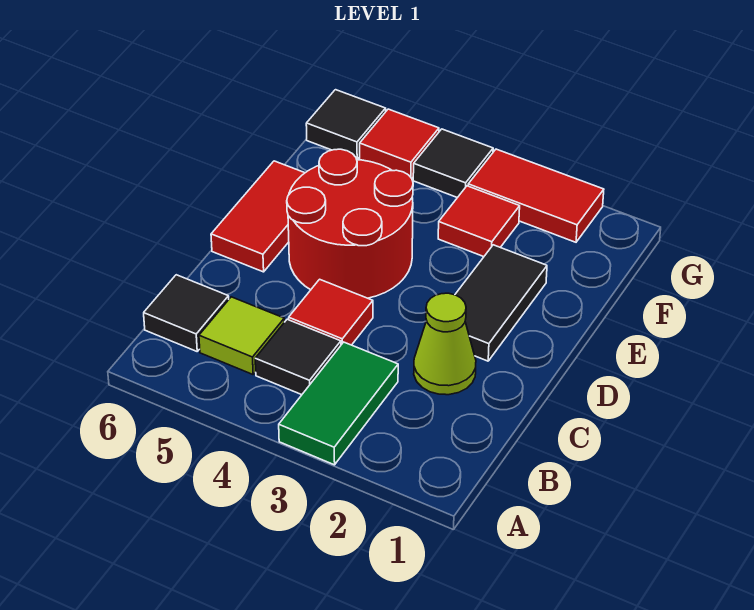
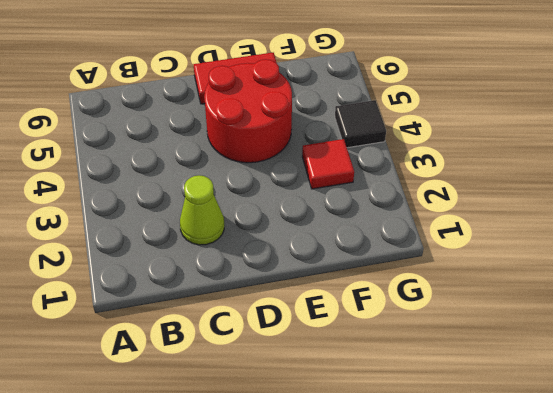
none -> green tile A3:B3 level 1
none -> black tile B4 level 1
none -> lime tile B5 level 1

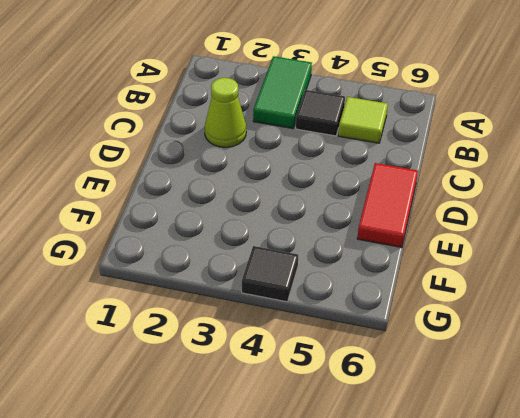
none -> black tile B6 level 1
none -> red tile C4 level 1
none -> black tile D2:E2 level 1

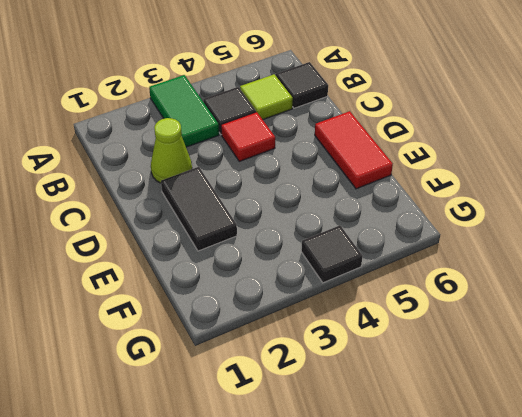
none -> red round brick D4:E5 level 1
none -> red tile F3 level 1
none -> red tile G2:G3 level 1

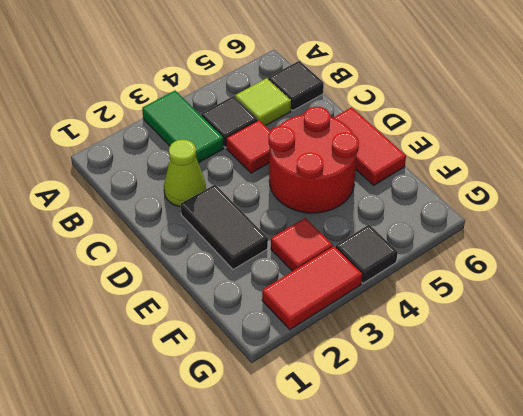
none -> red tile G5 level 1
none -> black tile G6 level 1

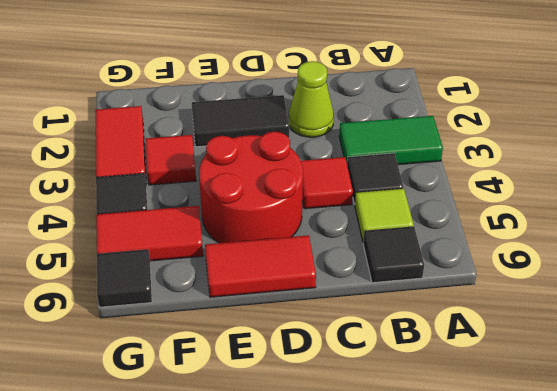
red tile F5:G5 level 1 -> red tile G5 level 1

